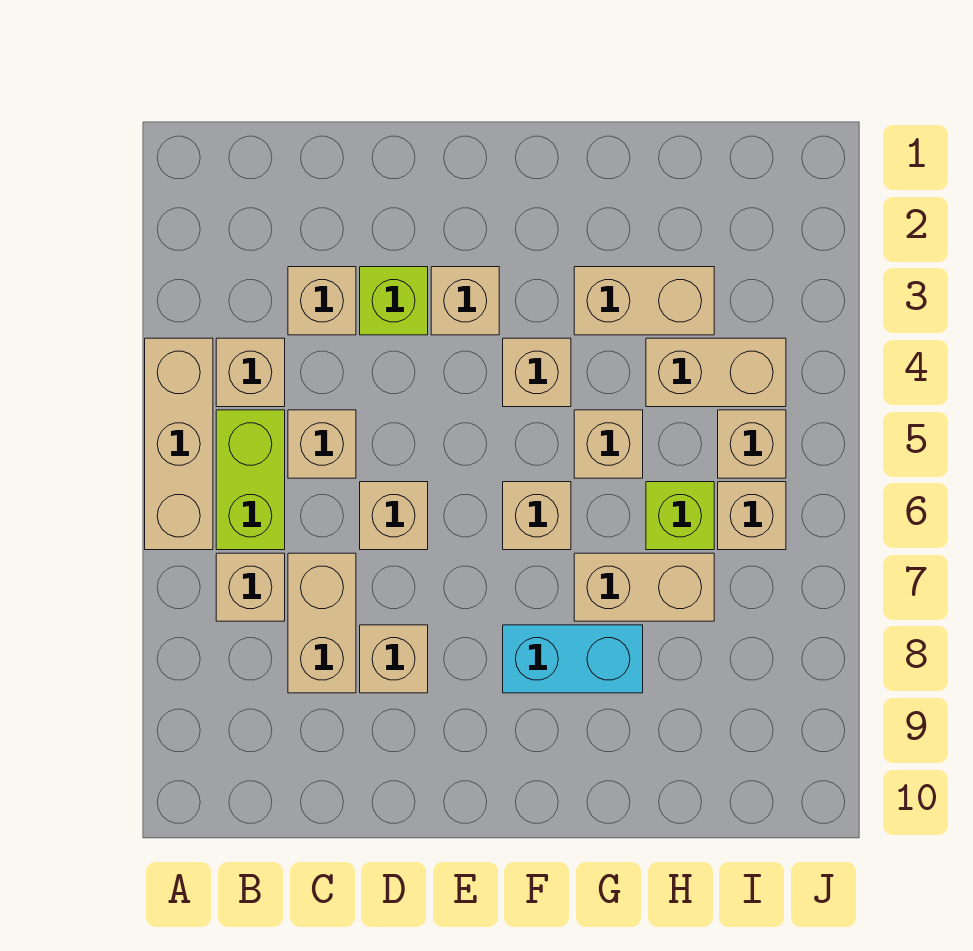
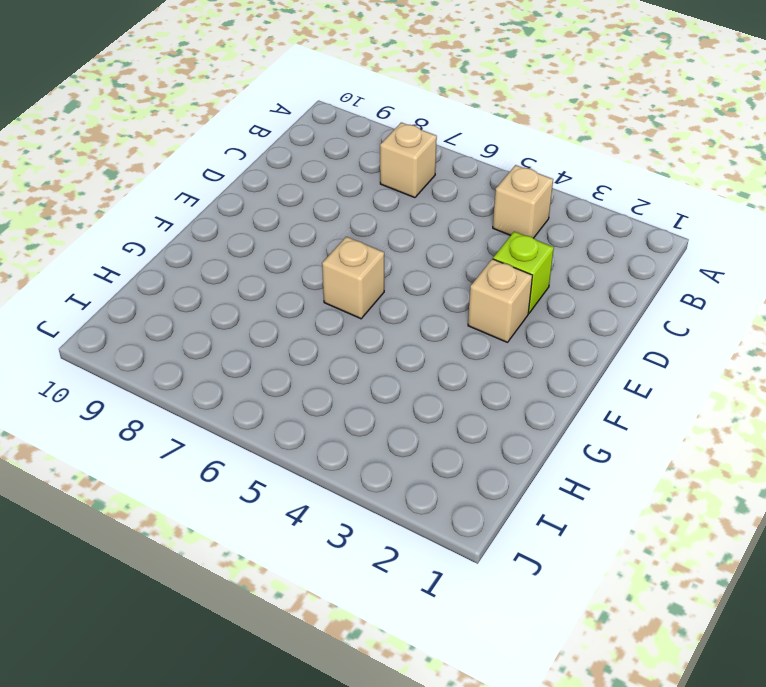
none -> tan brick A4:A6 level 1
none -> lime brick B5:B6 level 1
none -> tan brick C3 level 1

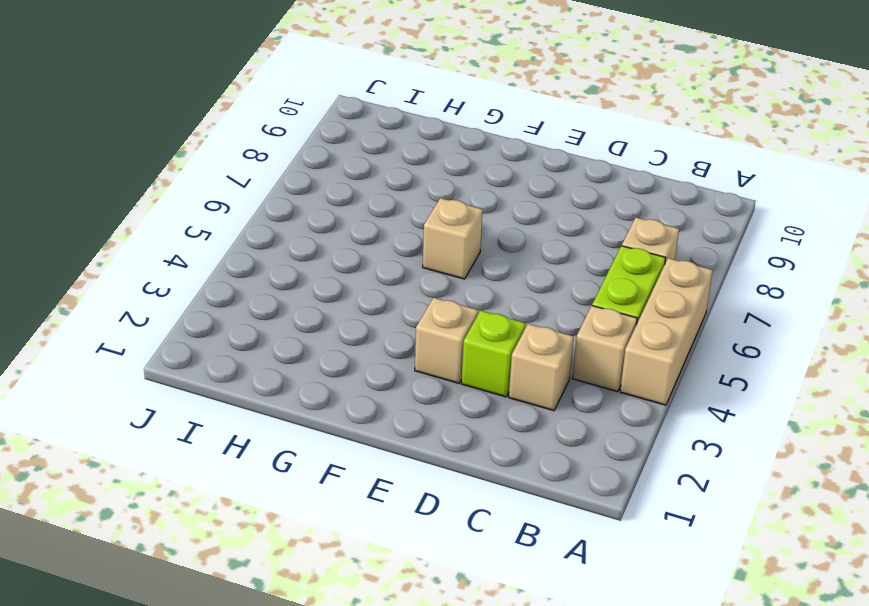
none -> tan brick C5 level 1
none -> tan brick C7:C8 level 1
none -> tan brick D6 level 1

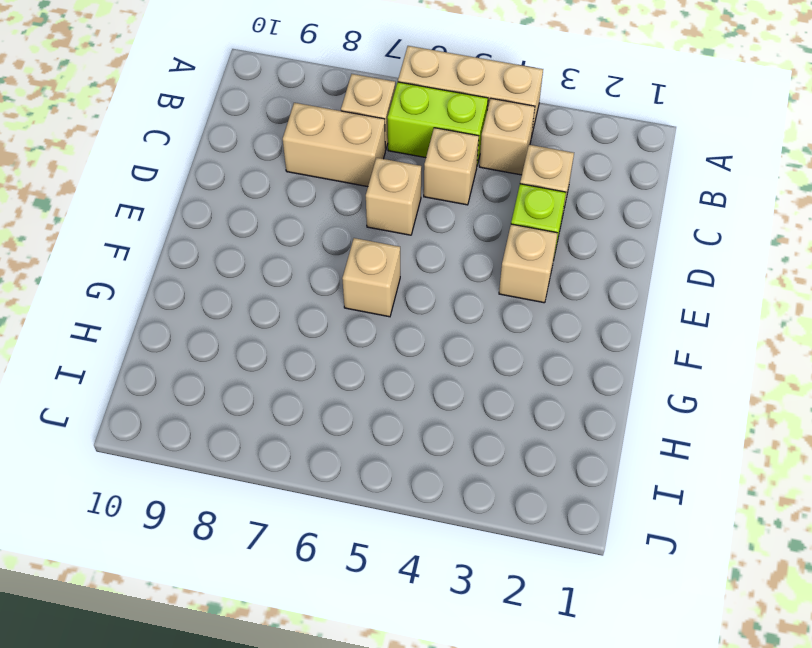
none -> tan brick D8 level 1
none -> tan brick F4 level 1
none -> cyan brick F8:G8 level 1

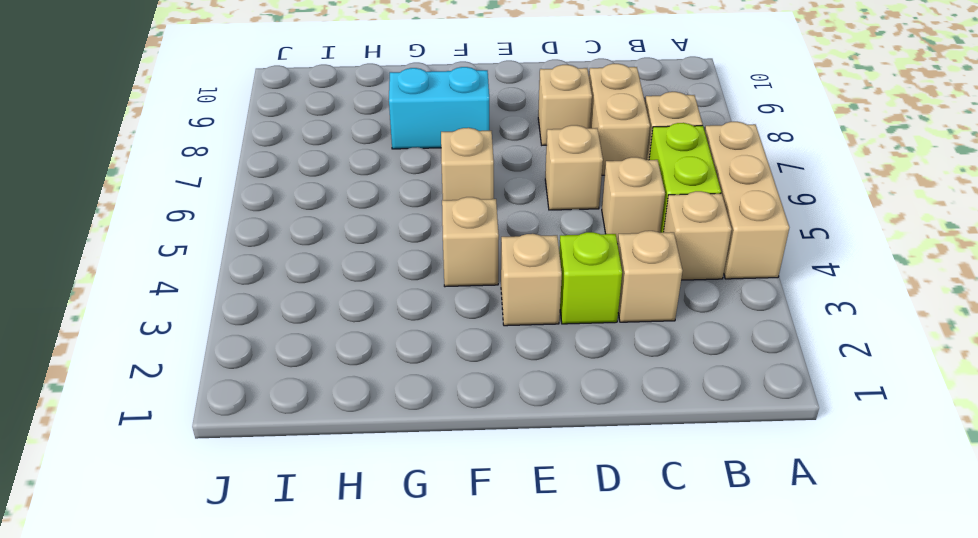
none -> tan brick G3:H3 level 1
none -> tan brick G5 level 1
none -> tan brick G7:H7 level 1

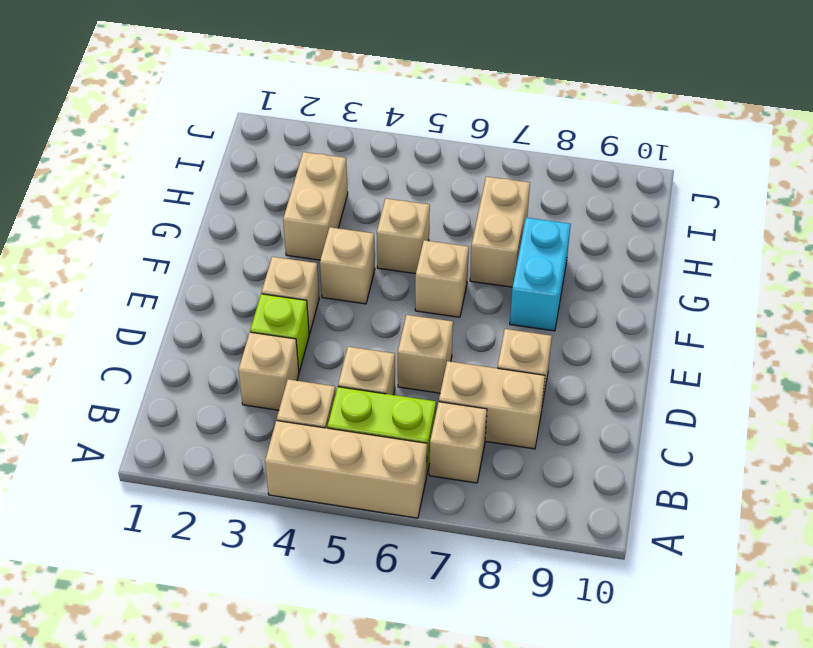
none -> tan brick H4:I4 level 1
none -> lime brick H6 level 1
none -> tan brick I5 level 1

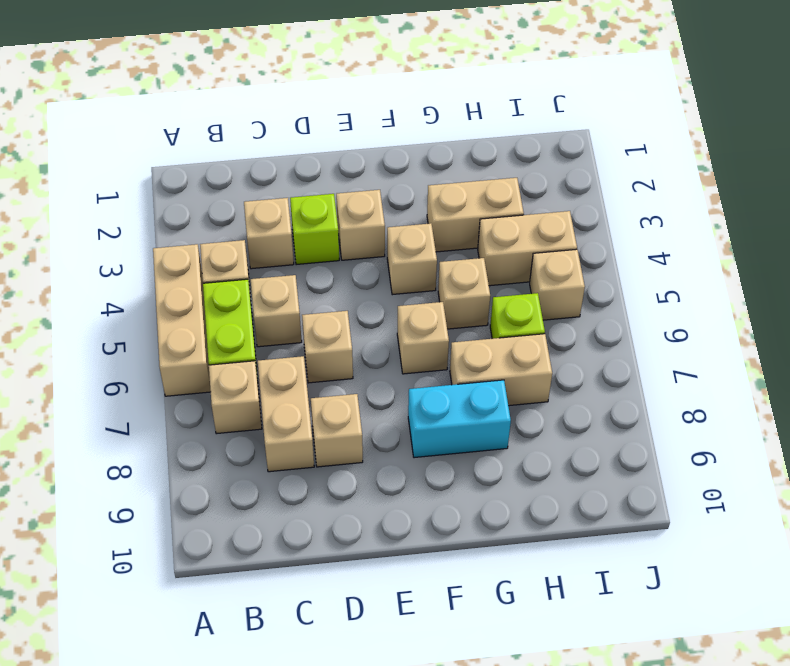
none -> tan brick I6 level 1

